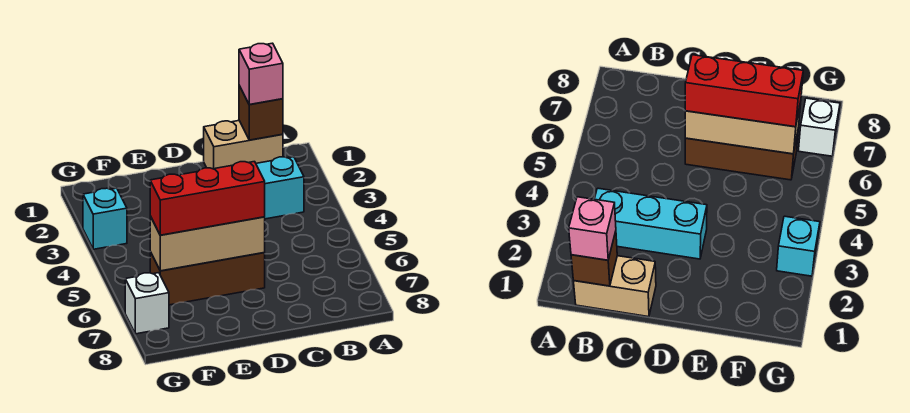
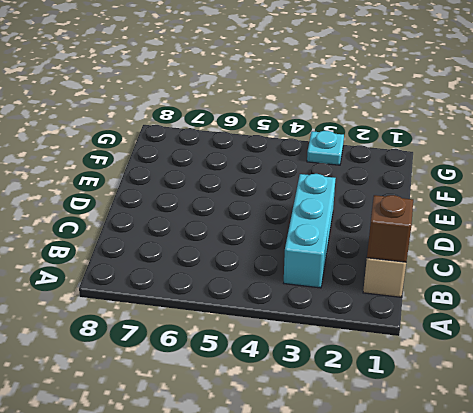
cyan plate G3 level 1 -> cyan brick G3 level 1
none -> brown brick D6:F6 level 1
none -> white brick G7 level 1

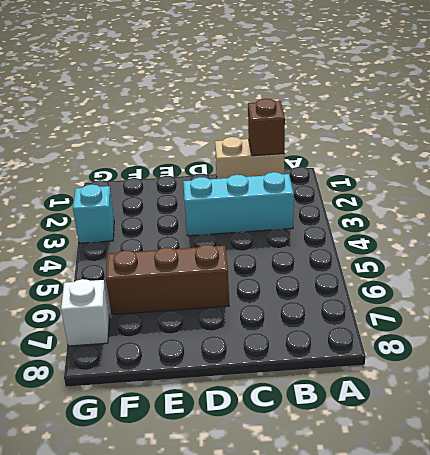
none -> tan brick D6:F6 level 2
none -> pink brick B1 level 3

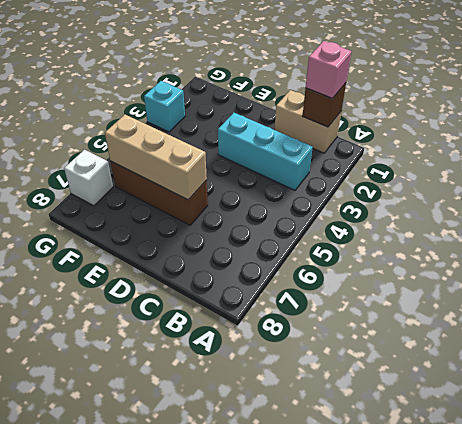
none -> red brick D6:F6 level 3

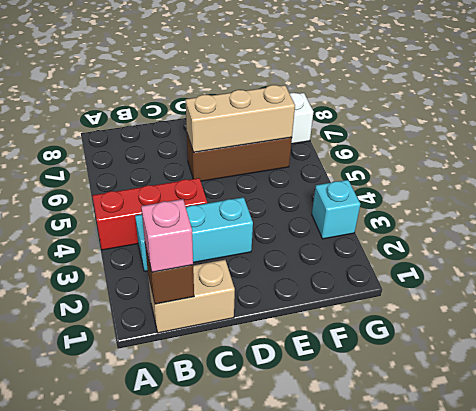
red brick A4:C4 level 1 -> red brick D6:F6 level 3

